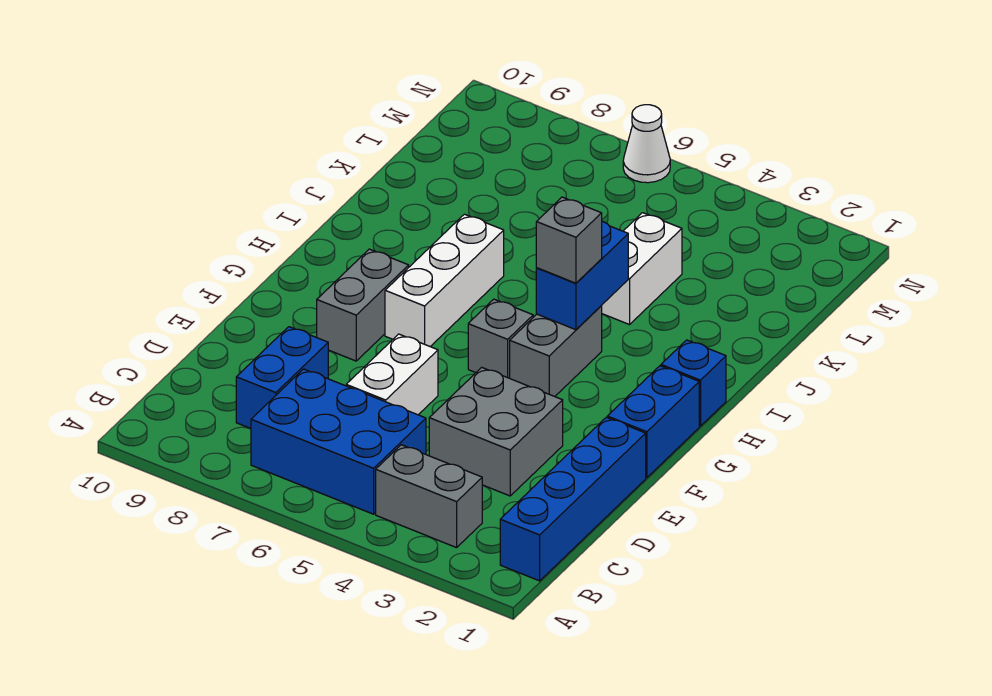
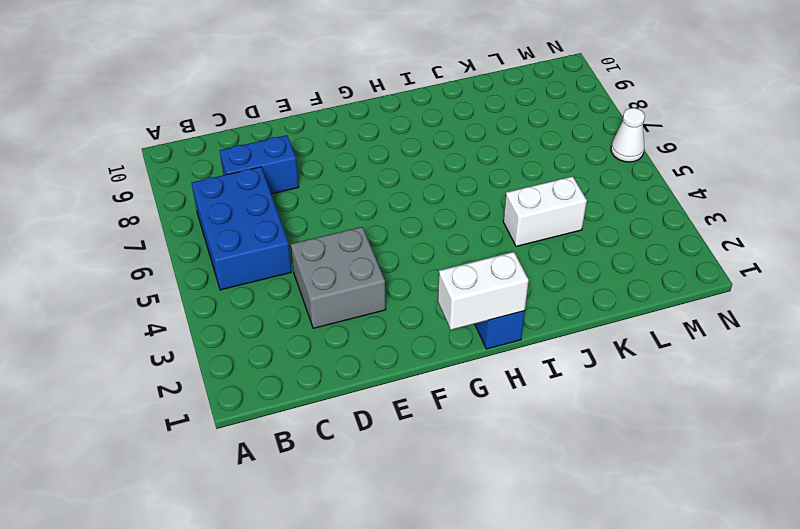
white brick G1:H1 level 2 -> white brick D6:E6 level 1
none -> blue brick B1:E1 level 1
none -> grey brick B3:B4 level 1
none -> blue brick F1:G1 level 1

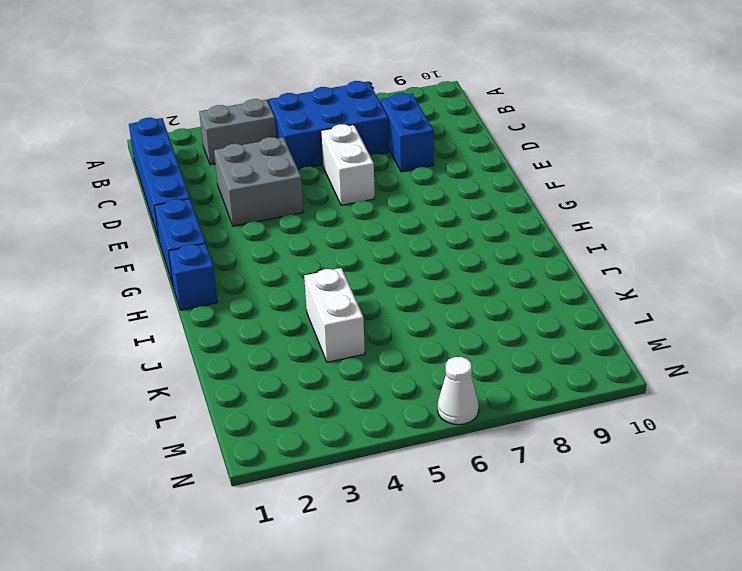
none -> grey brick F8:G8 level 1
none -> grey brick G4:H4 level 1
none -> grey brick G5 level 1

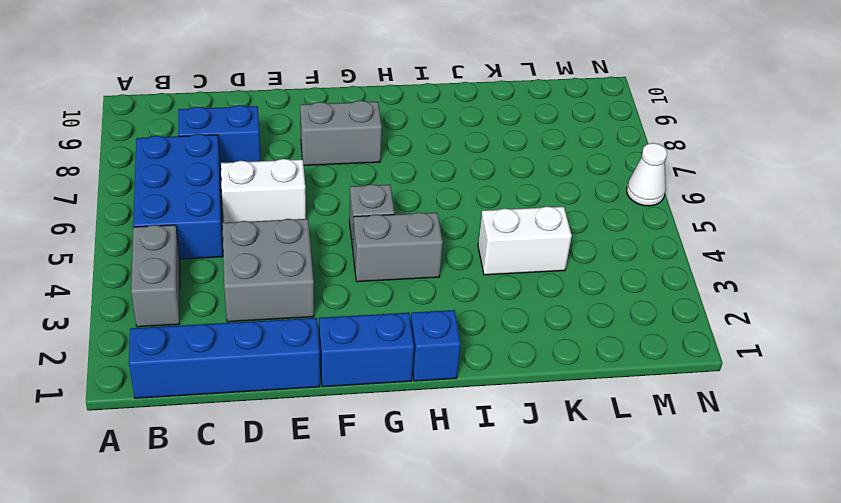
none -> white brick G7:I7 level 1
none -> blue brick H4:I4 level 2
none -> grey brick H4 level 3

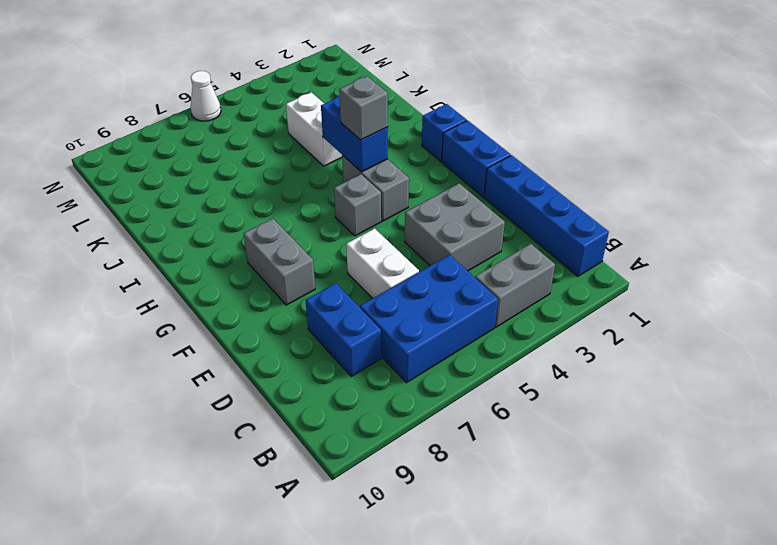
none -> white brick G7:I7 level 1

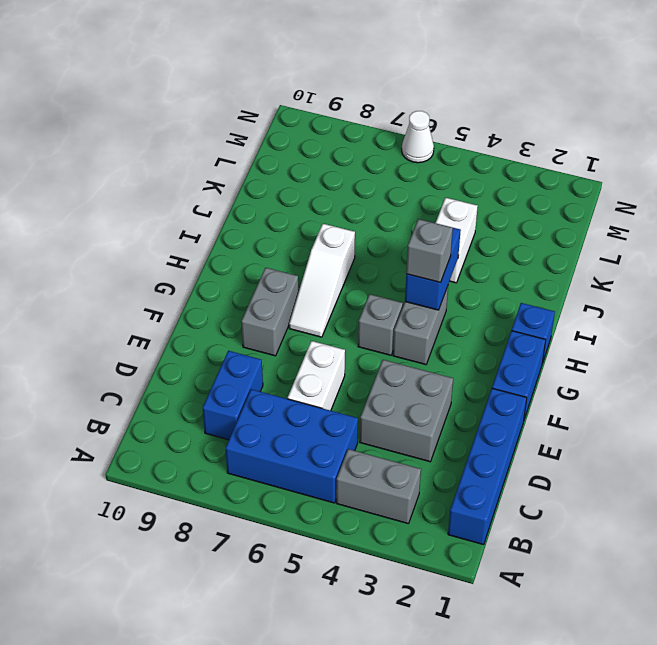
white slope G7:I7 level 1 top I -> white brick G7:I7 level 1

